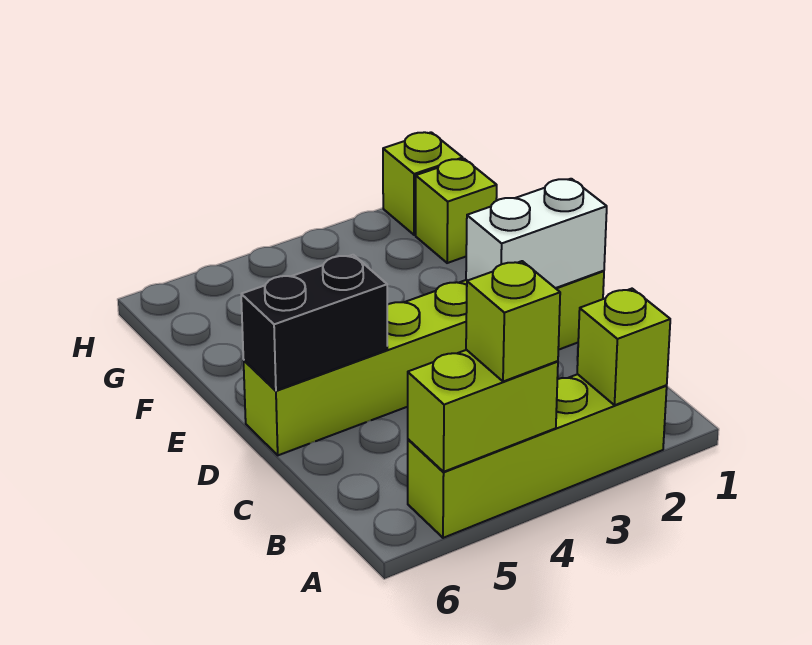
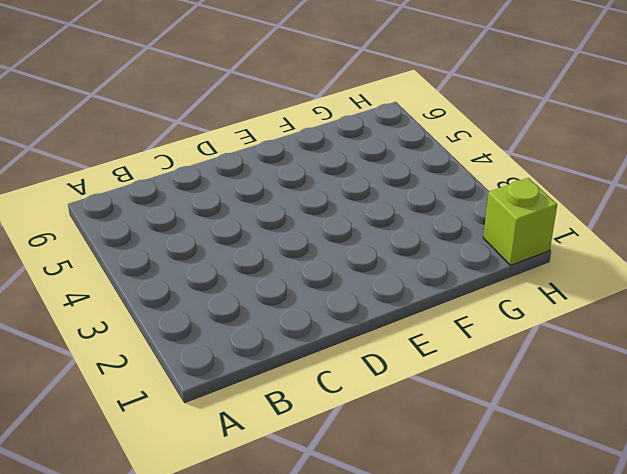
none -> lime brick A2:A5 level 1
none -> lime brick D1:D6 level 1

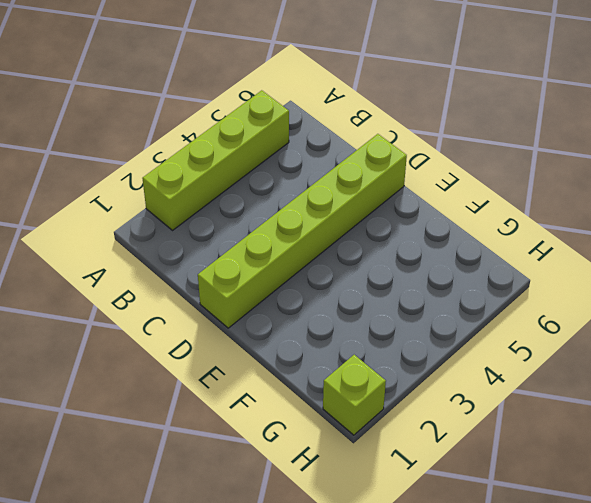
none -> lime brick G1 level 1
none -> lime brick A2 level 2

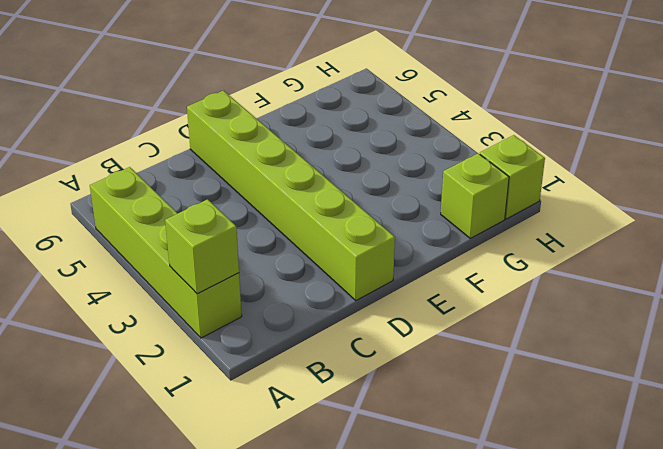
none -> lime brick A4:A5 level 2
none -> white brick D1:D2 level 2

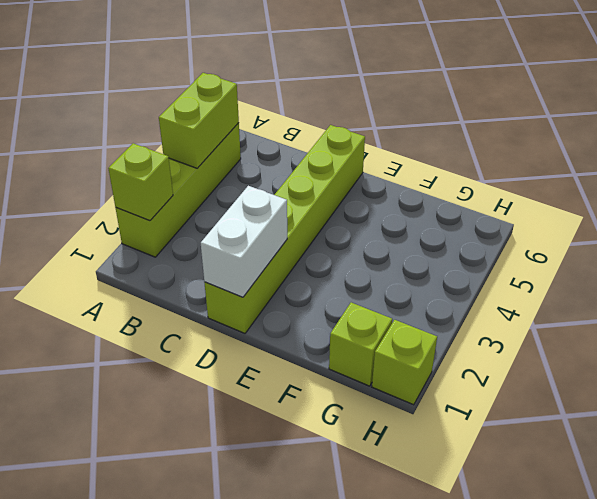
none -> black brick D5:D6 level 2
none -> lime brick A4 level 3

